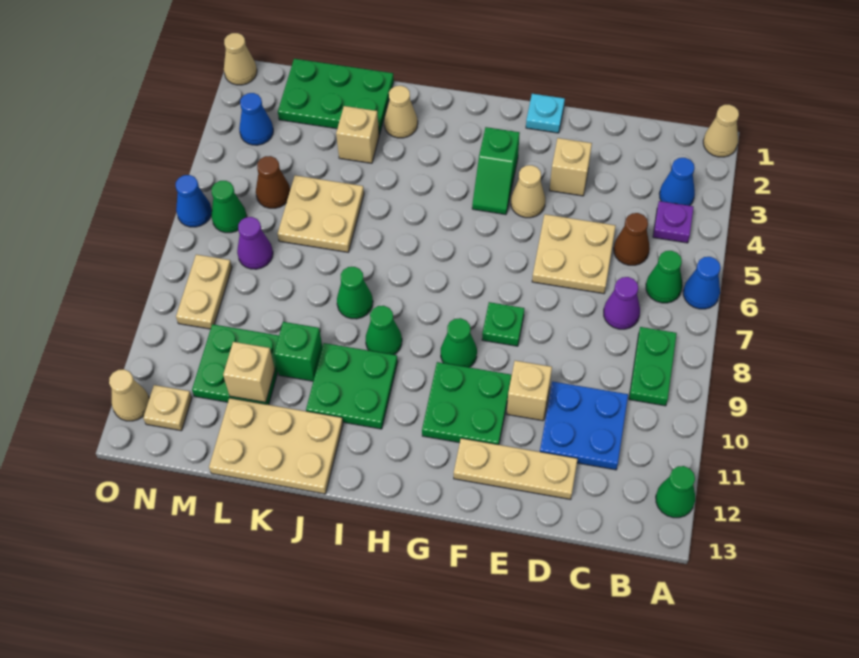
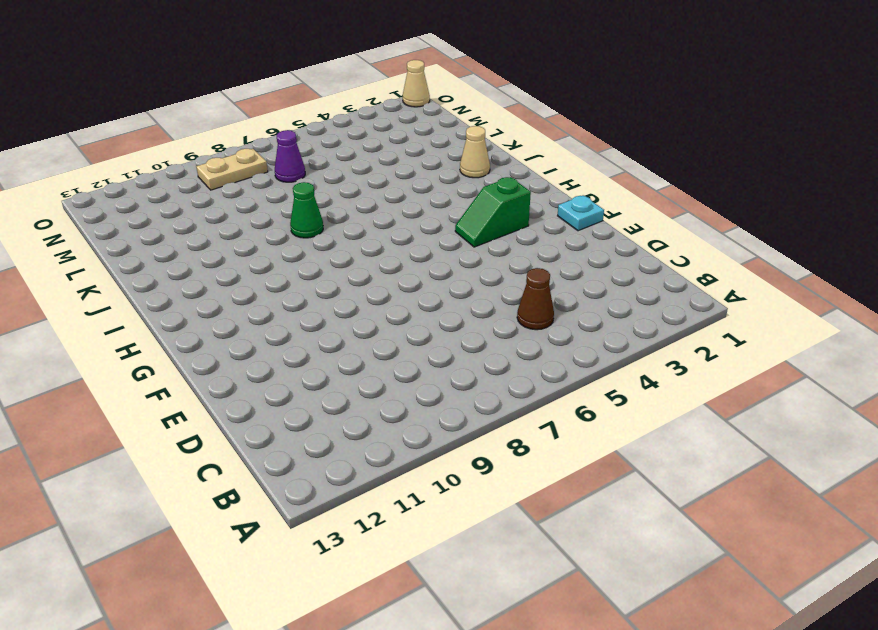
none -> tan cone A1 level 1
none -> blue cone A6 level 1
none -> green cone A12 level 1
none -> blue cone B3 level 1

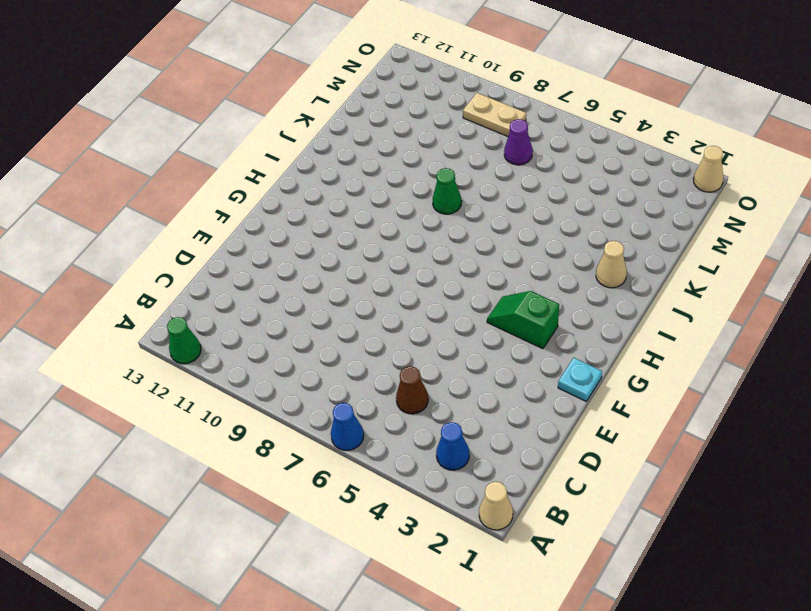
none -> purple plate B4 level 1
none -> green cone B6 level 1
none -> green plate B8:B9 level 1
none -> purple cone C7 level 1

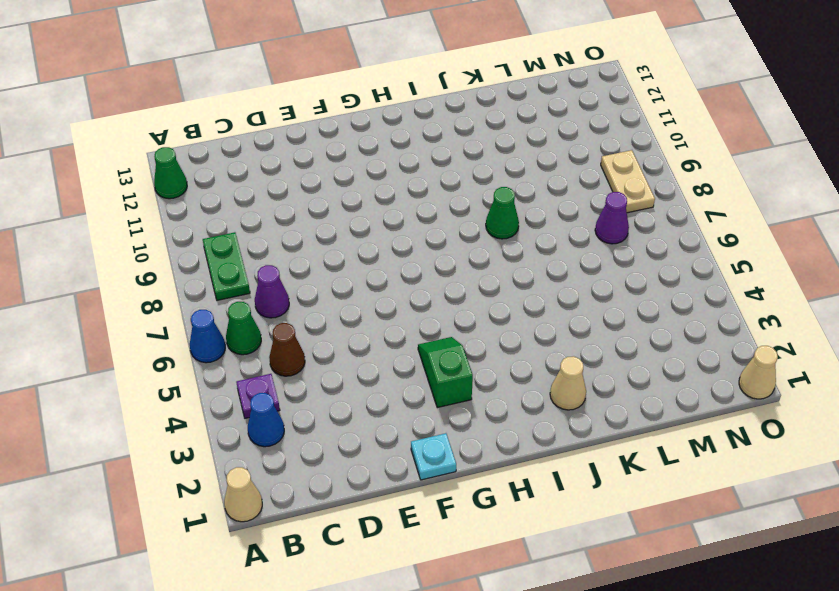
none -> blue plate C10:D11 level 1
none -> tan plate D5:E6 level 1
none -> tan plate D12:F12 level 1
none -> tan brick E3 level 1

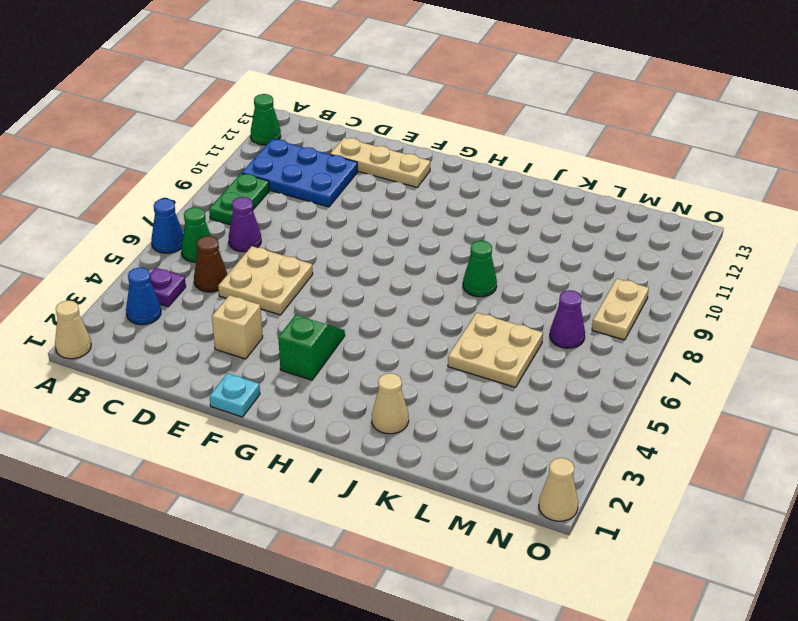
blue plate B10:D11 level 1 -> blue plate C10:D11 level 1
none -> tan brick E10 level 1
none -> tan cone F4 level 1
none -> green plate F8 level 1
none -> green plate F10:G11 level 1

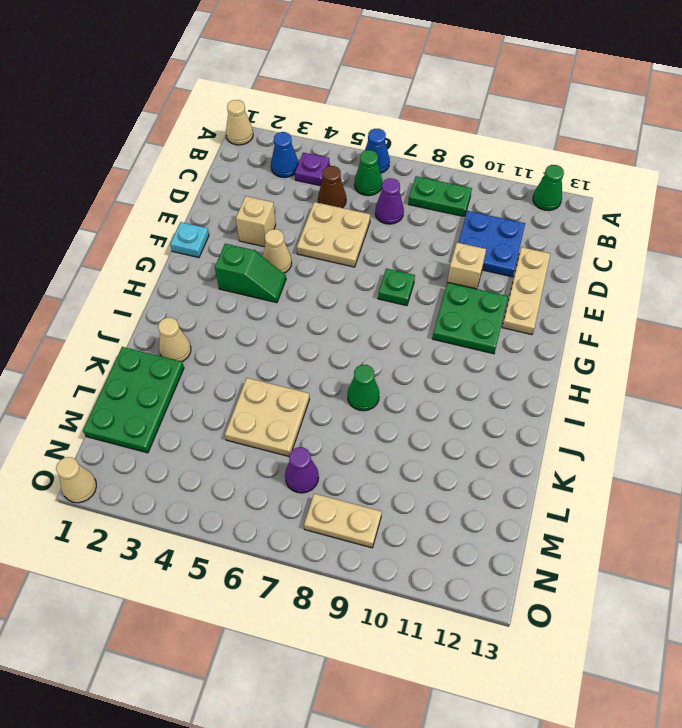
none -> green cone G9 level 1
none -> green cone I9 level 1
none -> green plate I10:J11 level 1
none -> tan plate J12:L13 level 1

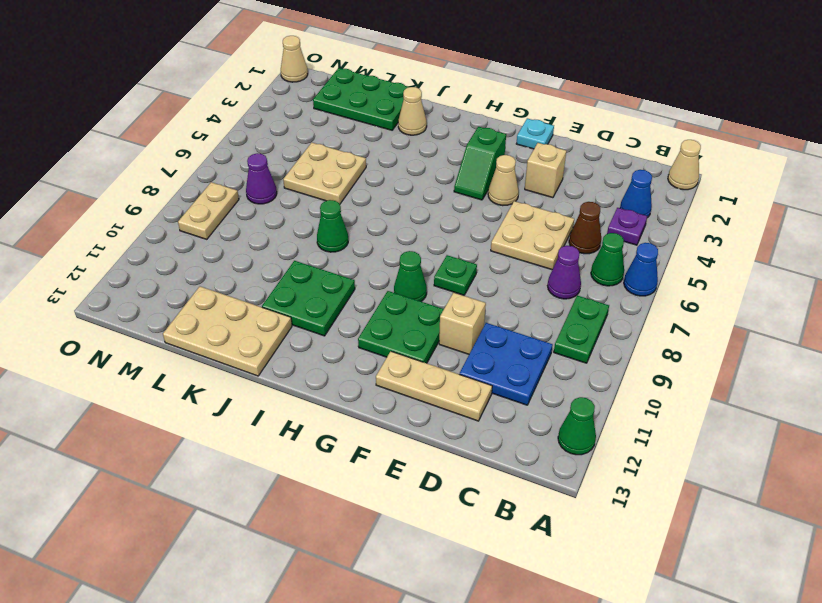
none -> green cone I9 level 1
none -> tan brick K3 level 1
none -> green brick K10 level 1
none -> green plate L10:M11 level 1

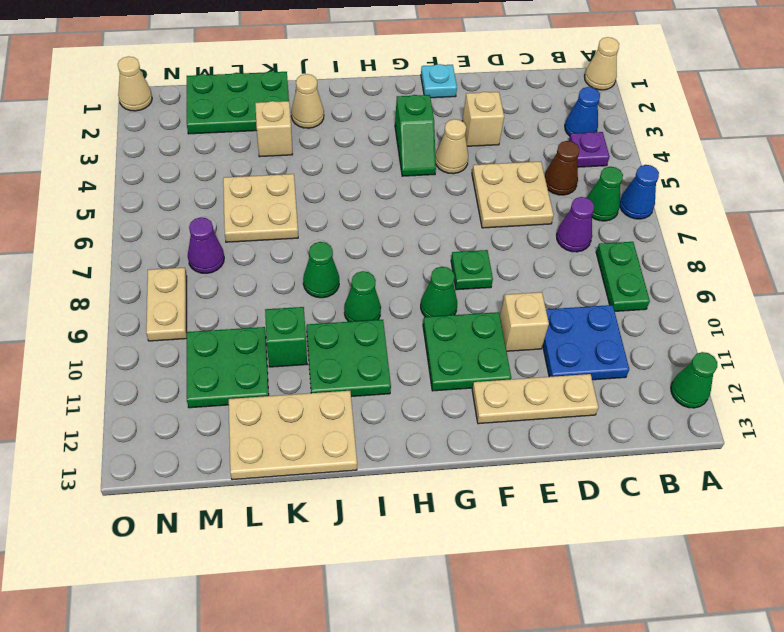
none -> brown cone M5 level 1
none -> blue cone N3 level 1
none -> green cone N6 level 1
none -> tan plate N12 level 1

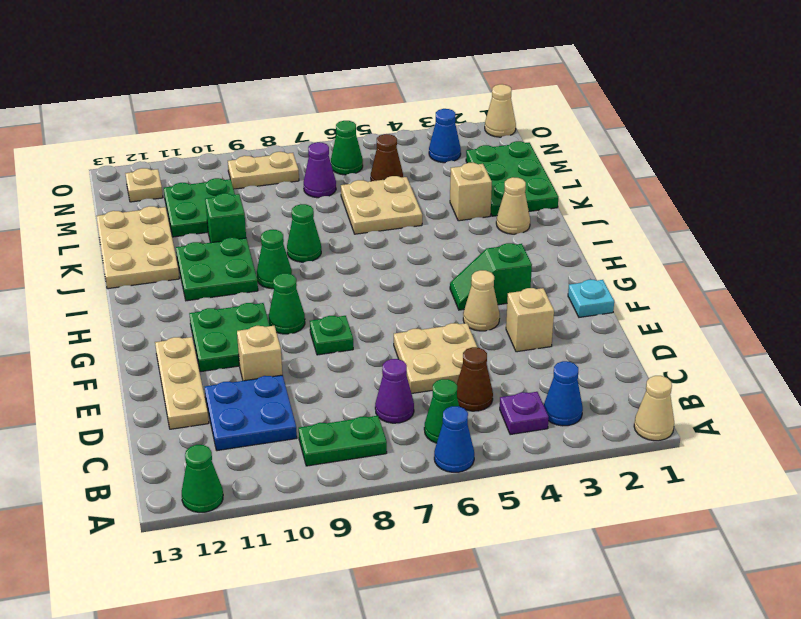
none -> blue cone O6 level 1
none -> tan cone O12 level 1
none -> tan brick L11 level 2

